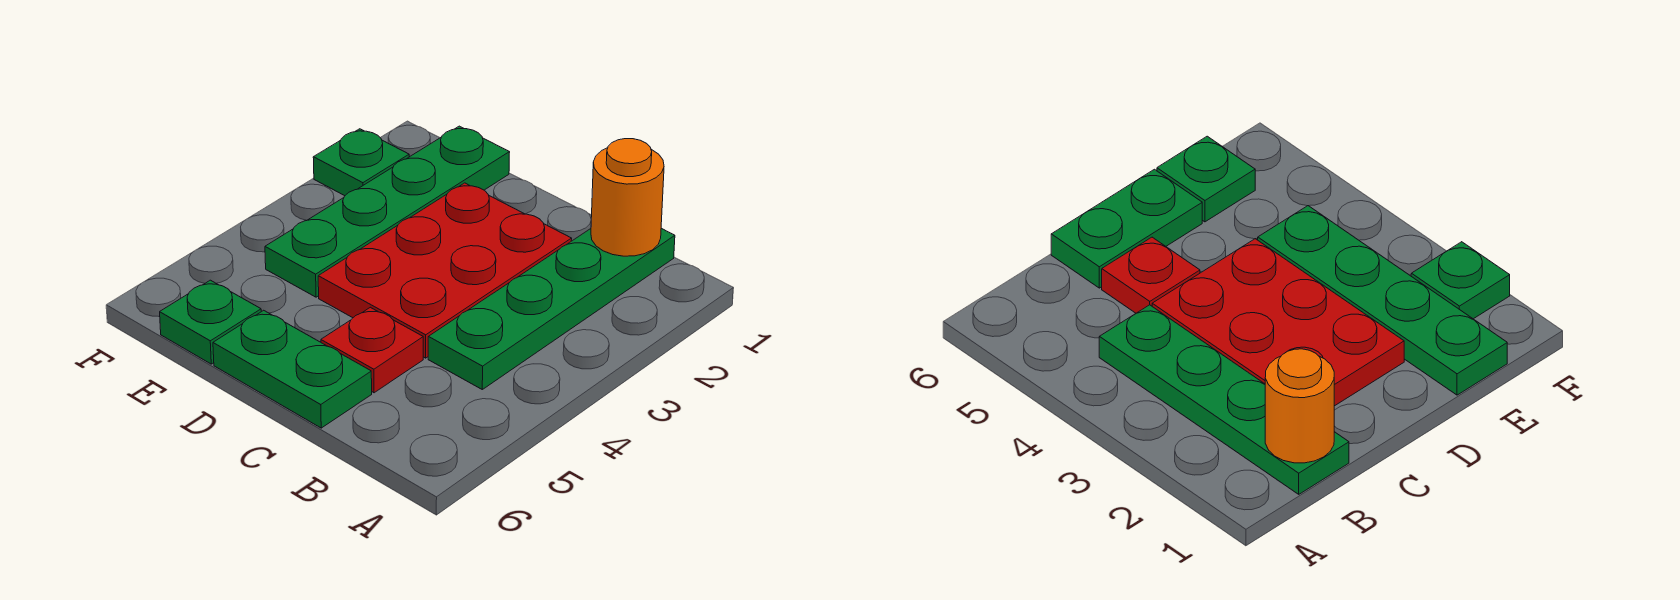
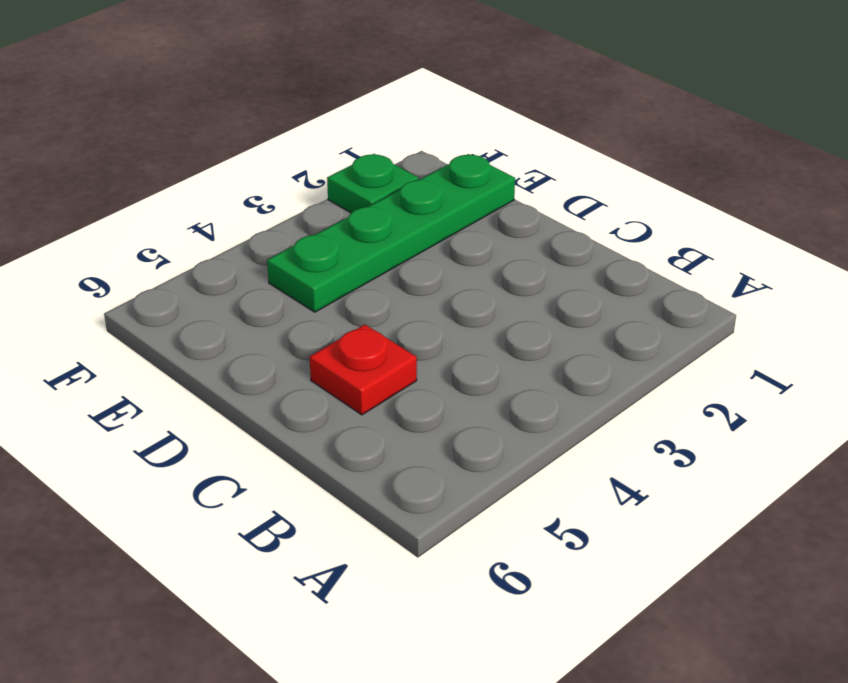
none -> green plate B1:B4 level 1
none -> red plate C2:D4 level 1

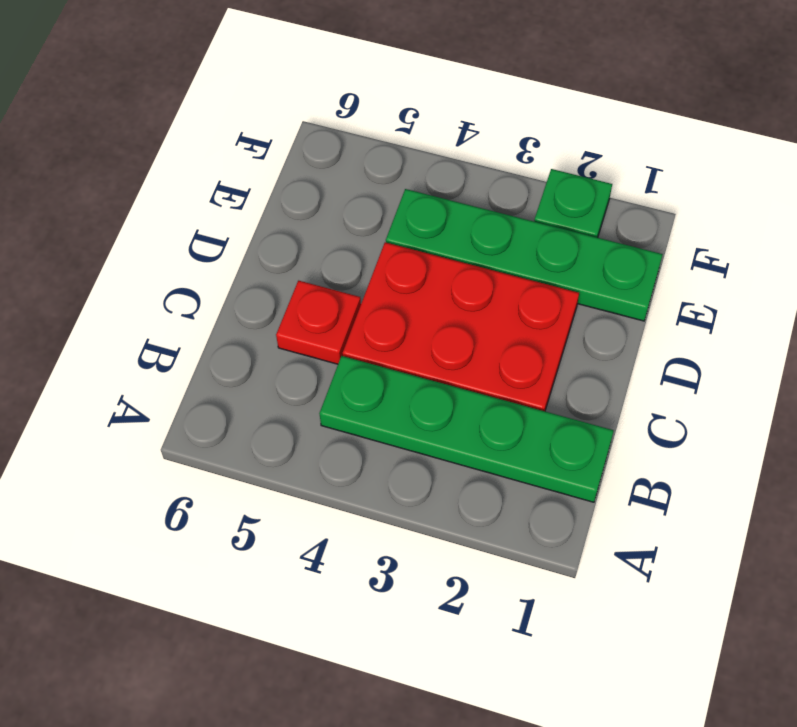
none -> green plate C6:D6 level 1
none -> green plate E6 level 1

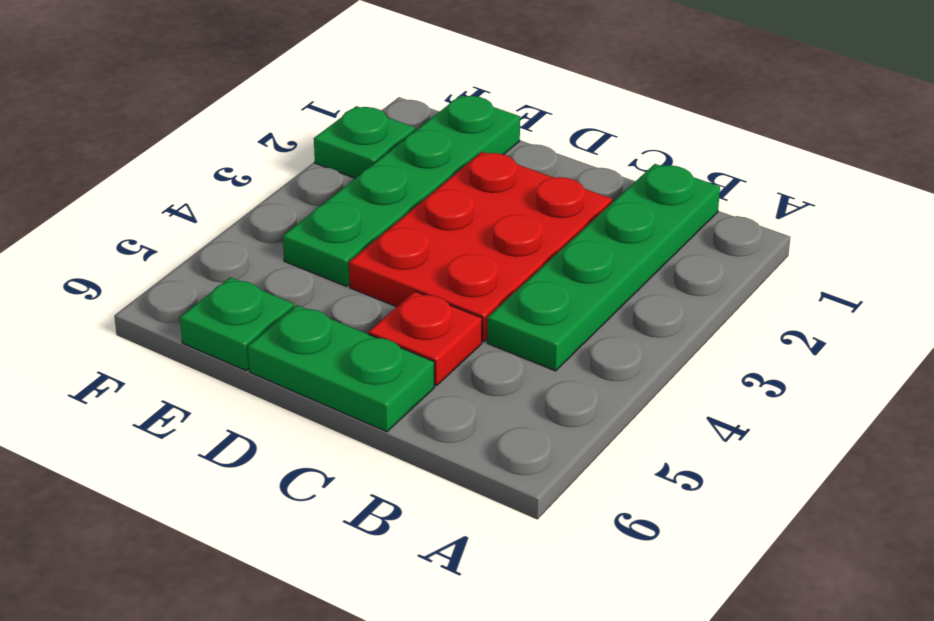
none -> orange round brick B1 level 2

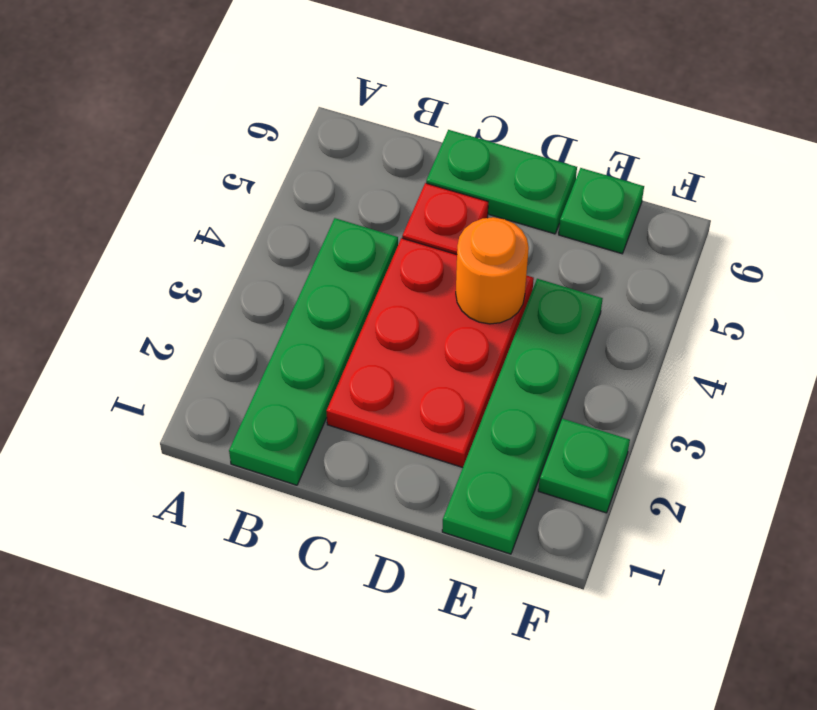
orange round brick D4 level 2 -> orange round brick B1 level 2

